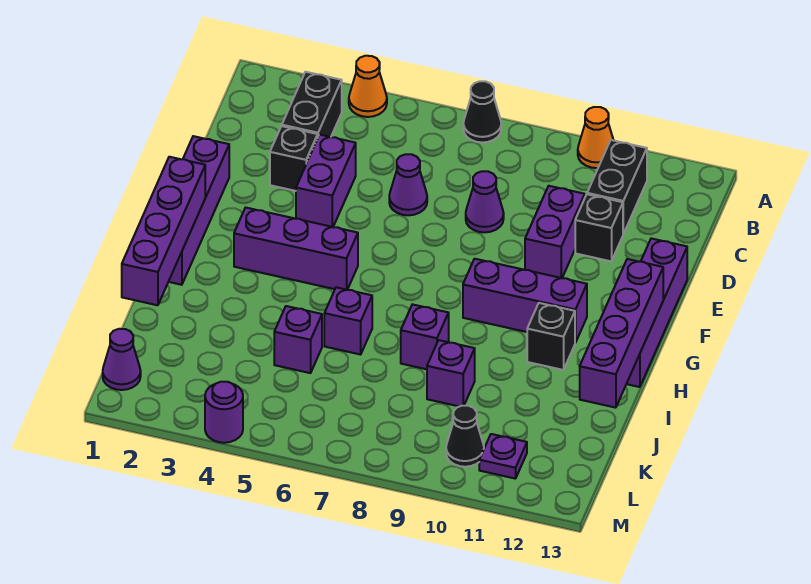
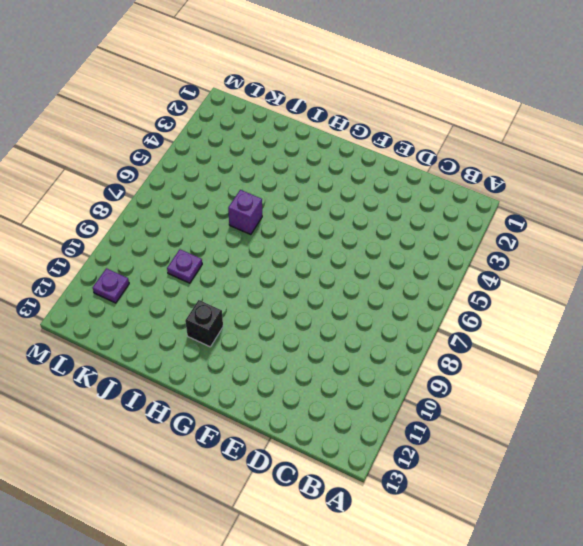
purple plate J9 level 1 -> purple brick J9 level 1
none -> orange cone A4 level 1
none -> black cone A7 level 1
none -> orange cone A10 level 1

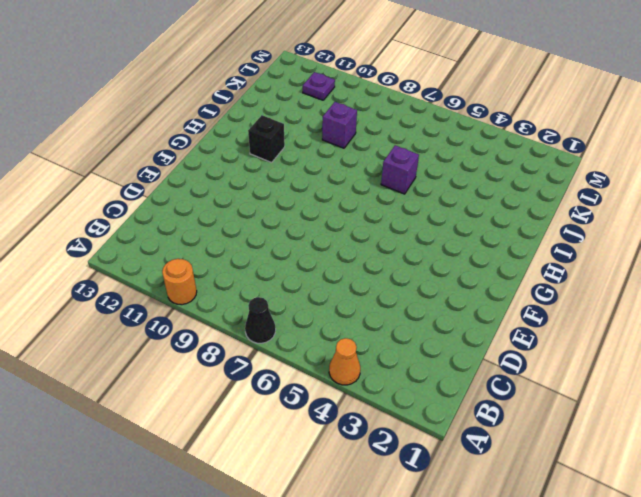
orange round brick A10 level 1 -> orange cone A10 level 1
none -> black brick B3:C3 level 1
none -> black brick B11:C11 level 1
none -> black brick D3 level 1

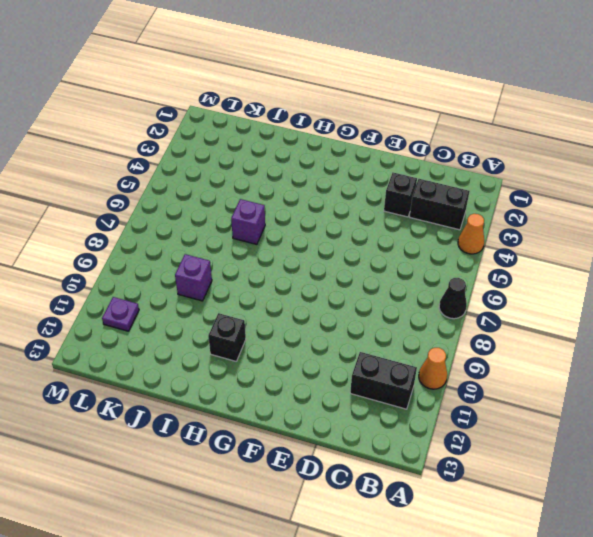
none -> purple brick D4:E4 level 1
none -> purple cone D6 level 1
none -> purple cone D8 level 1

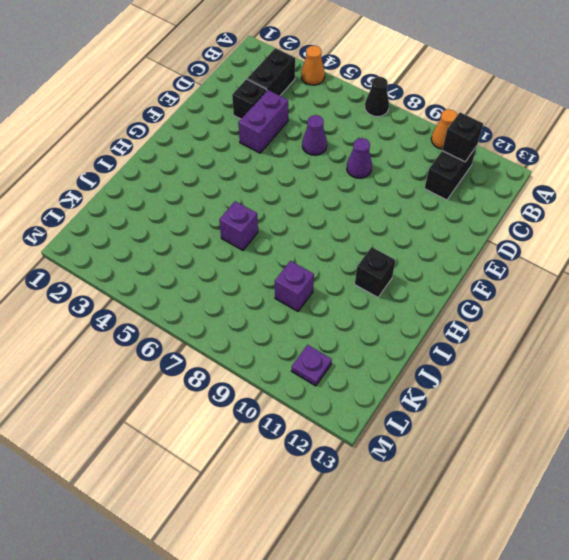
black brick B11 level 2 -> black brick D11 level 1
none -> purple brick D10:E10 level 1
none -> purple brick E1:H1 level 1
none -> purple brick E13:H13 level 1

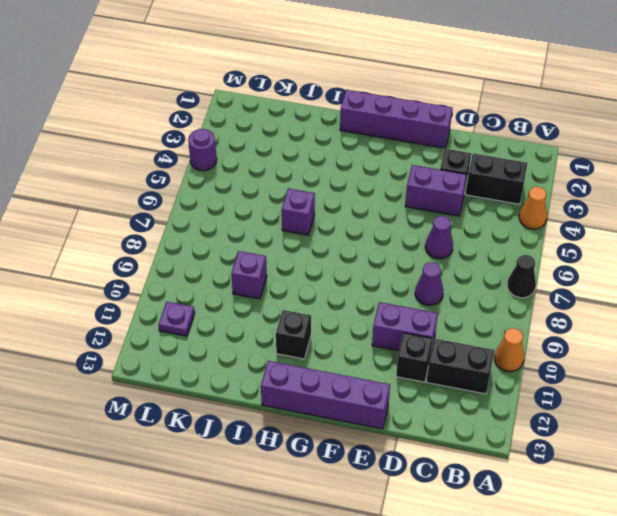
none -> purple brick G3:G5 level 1
none -> purple brick G9:G11 level 1
none -> purple brick I8 level 1

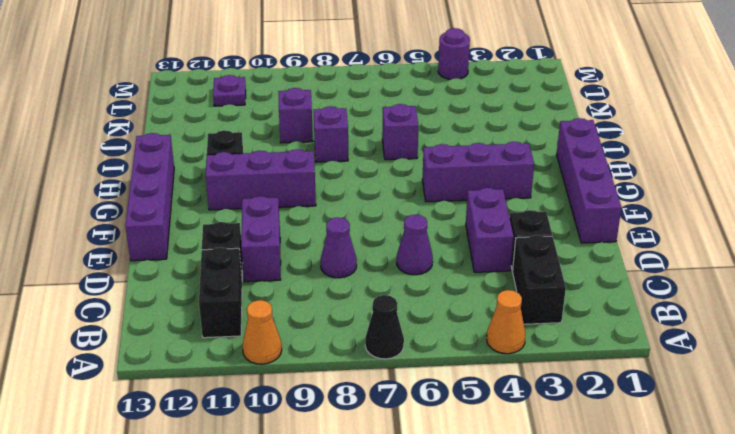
none -> purple brick J5 level 1
none -> purple cone L1 level 1
none -> black cone L10 level 1

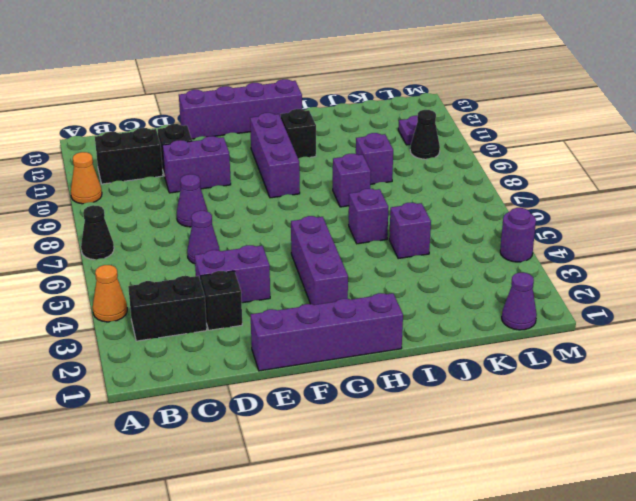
none -> purple brick G1:J1 level 2
none -> purple brick G13:J13 level 2

